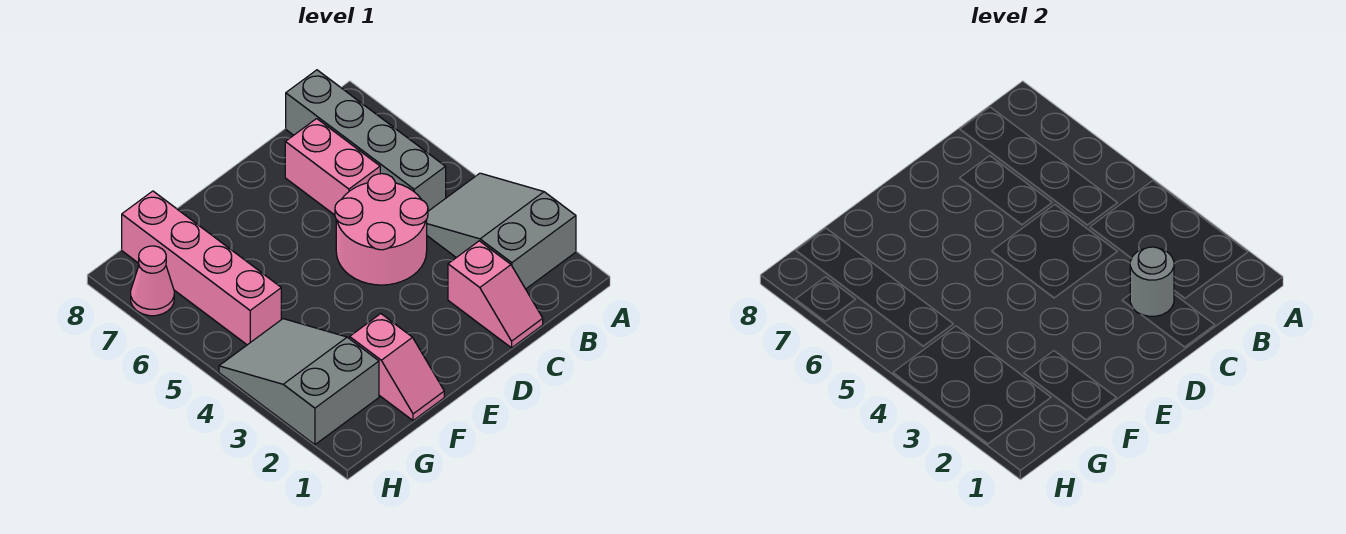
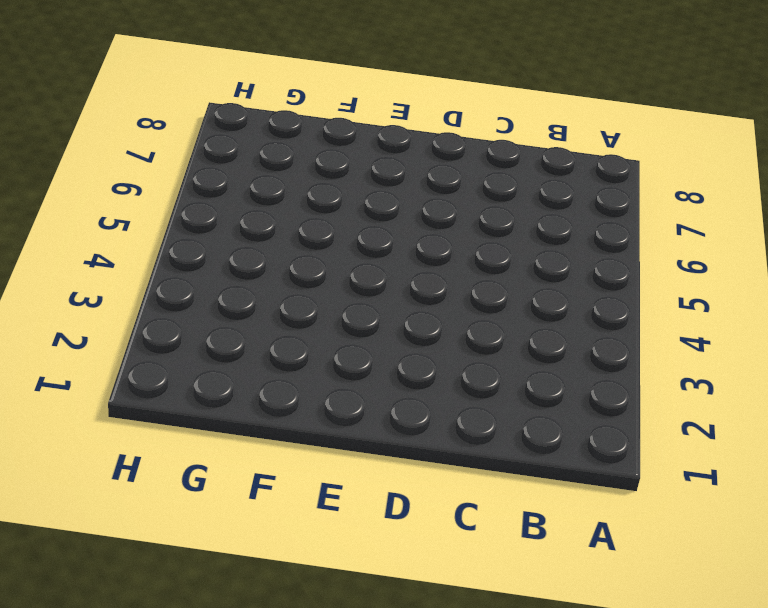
none -> grey slope A2:B4 level 1 top 2
none -> grey brick B5:B8 level 1

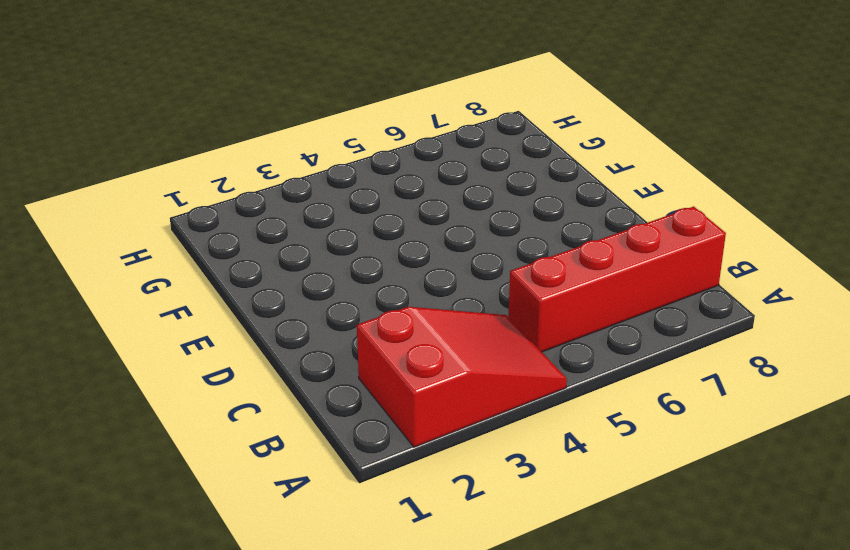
red slope A2:B4 level 1 top 2 -> grey slope A2:B4 level 1 top 2
red brick B5:B8 level 1 -> grey brick B5:B8 level 1
none -> pink slope C1:C2 level 1 top 2
none -> pink round brick C4:D5 level 1

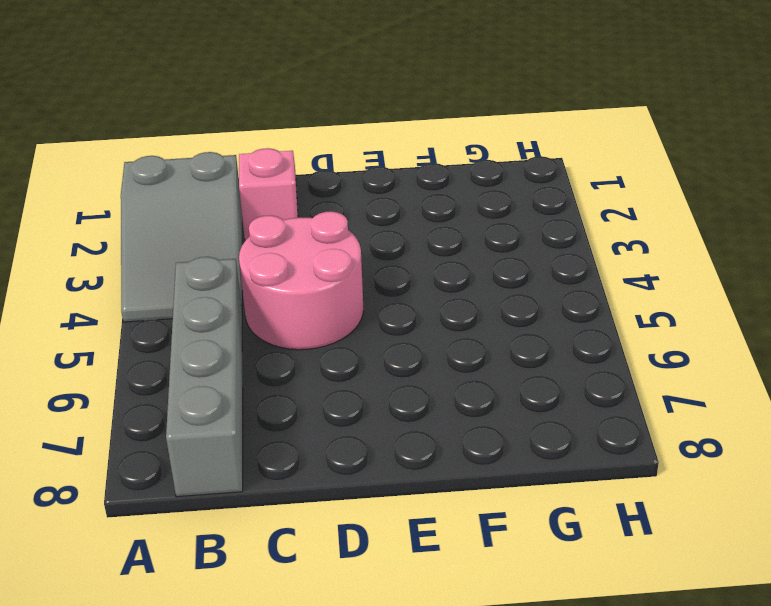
none -> pink brick C6:C7 level 1
none -> pink slope F1:F2 level 1 top 2

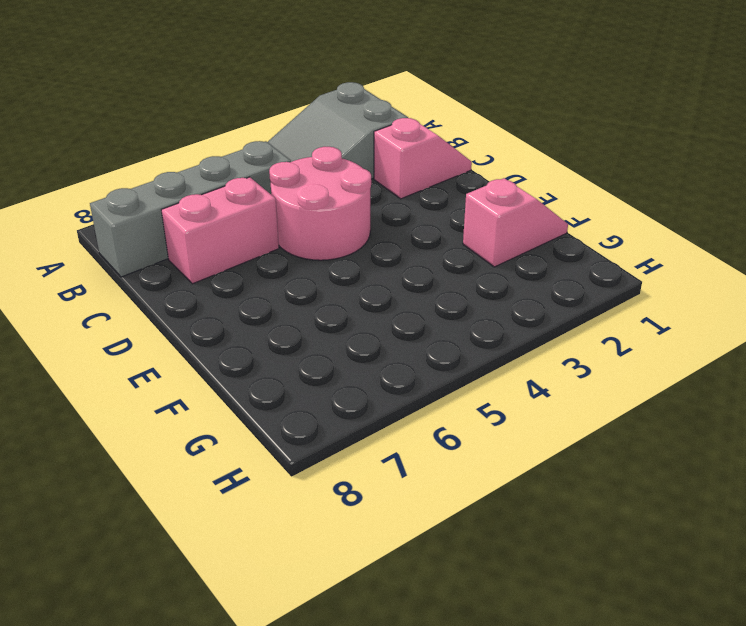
none -> grey slope G2:H4 level 1 top 2
none -> pink brick G5:G8 level 1

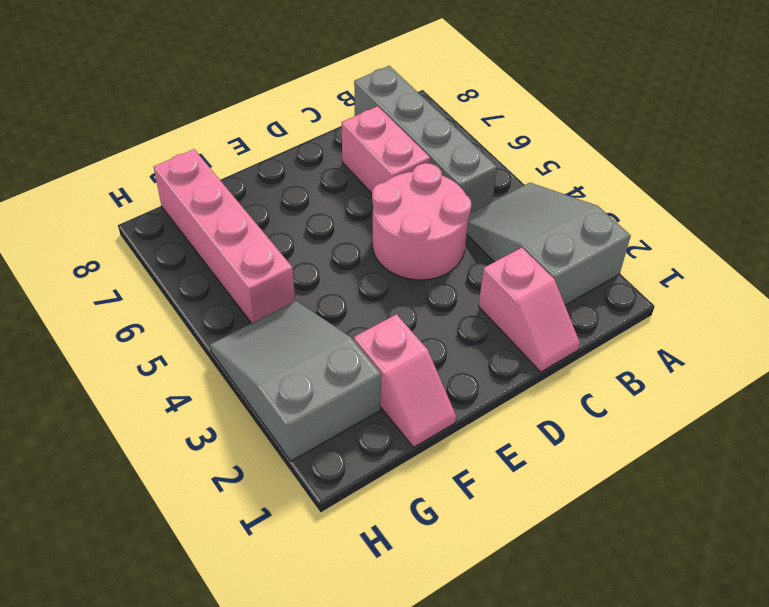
none -> pink cone H7 level 1
none -> grey round brick C2 level 2

